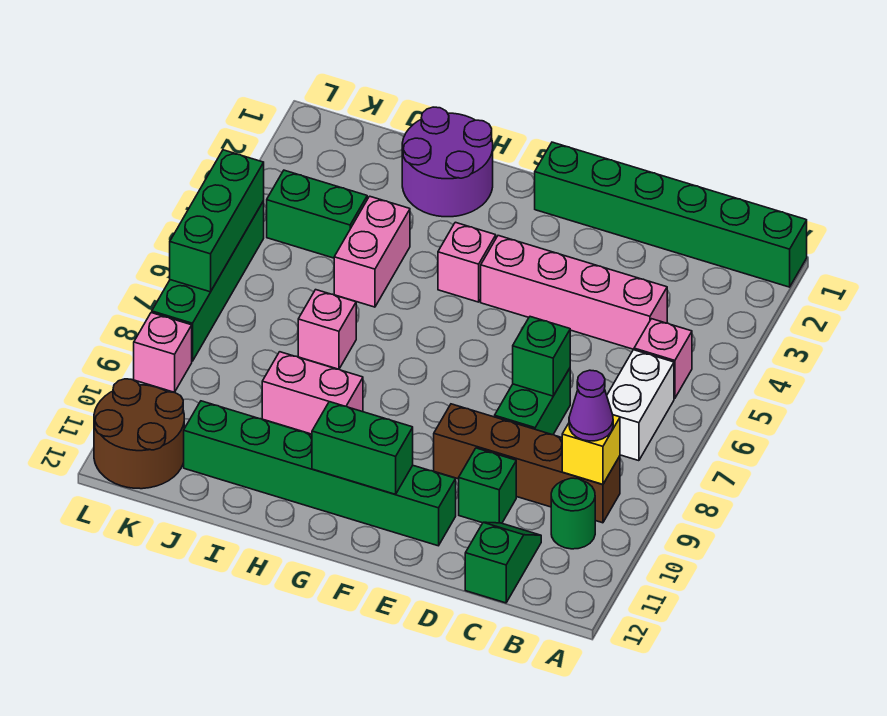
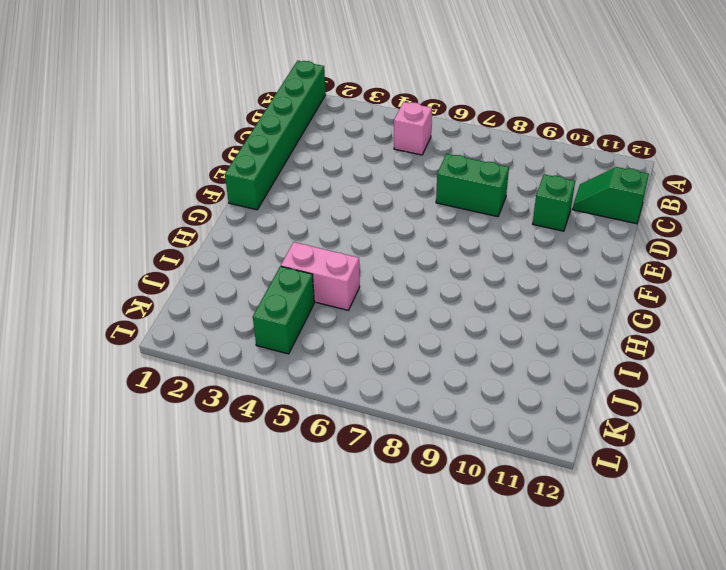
none -> white brick B6:B7 level 1
none -> brown brick B9:E9 level 1
none -> green round brick B10 level 1

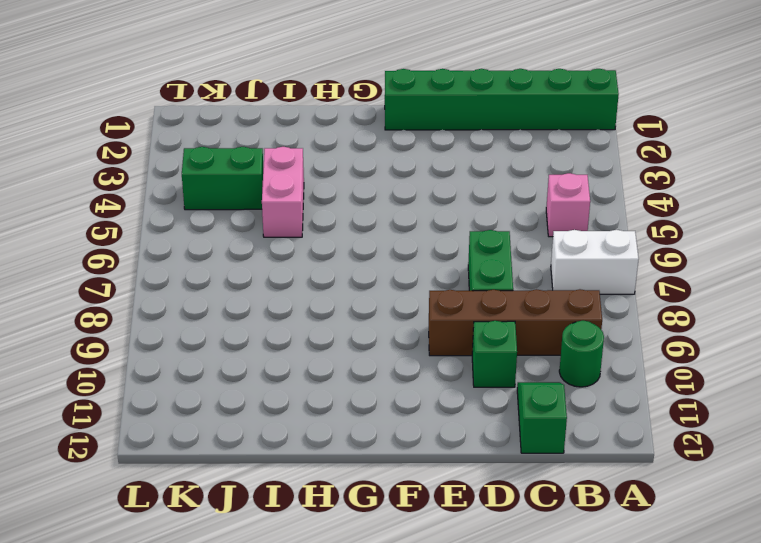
white brick A7:B7 level 1 -> white brick B6:B7 level 1
none -> pink brick C4:F4 level 1
none -> green brick E11:J11 level 1
none -> pink brick G4 level 1

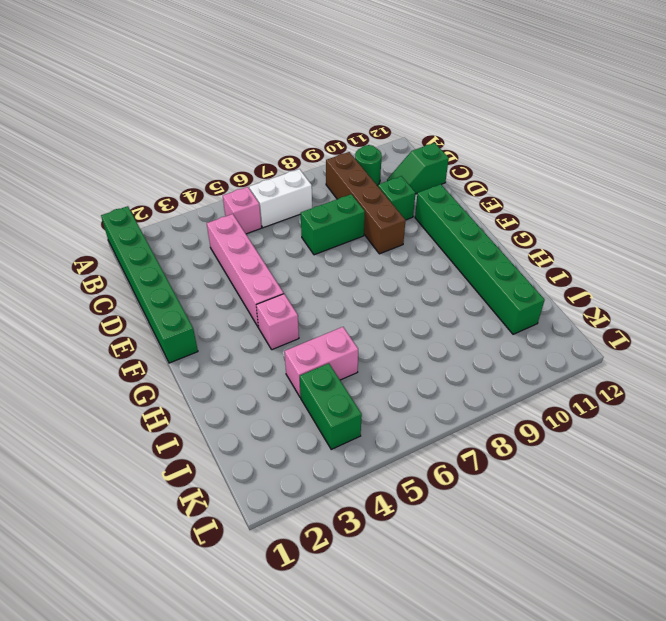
none -> purple round brick H1:I2 level 1
none -> pink brick H9:I9 level 1
none -> pink brick I7 level 1

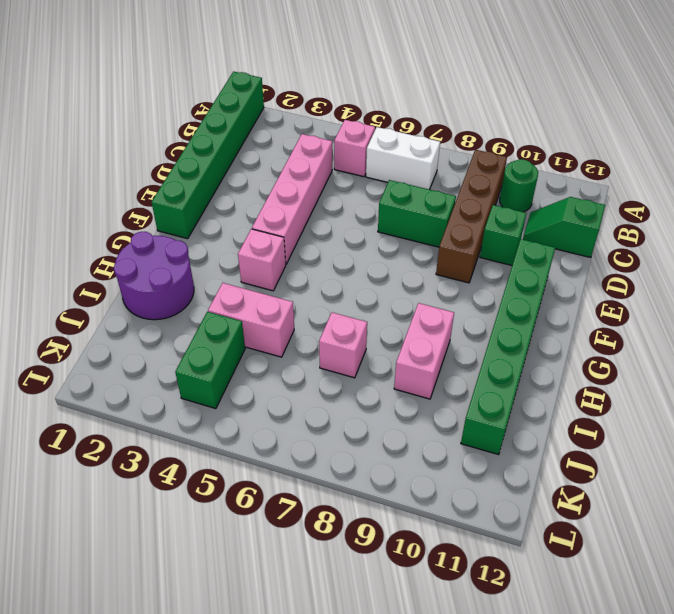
none -> brown round brick K11:L12 level 1
none -> green brick L5:L8 level 1
none -> pink brick L9 level 1

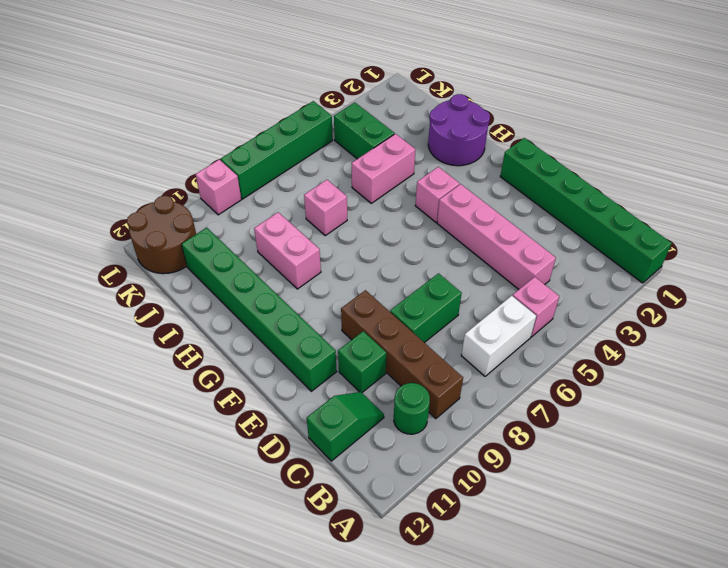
none -> yellow brick B9 level 2
none -> green brick D7 level 2
none -> green brick F11:G11 level 2

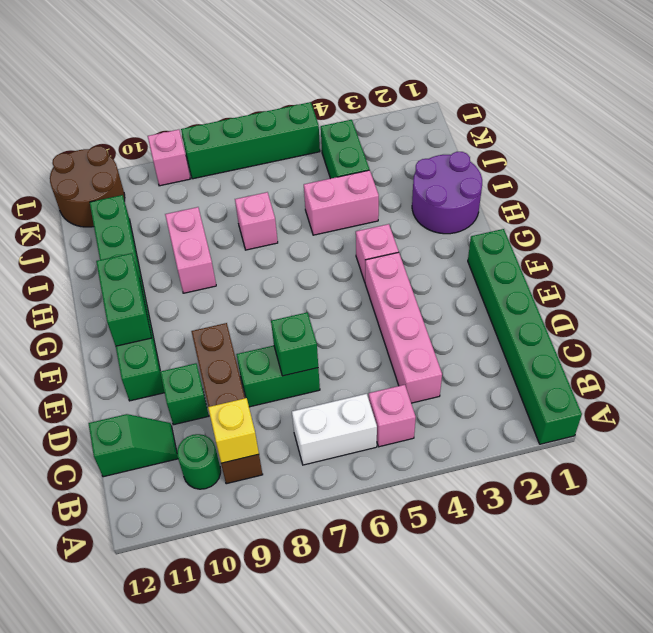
none -> green brick L5:L7 level 2
none -> purple cone B9 level 3

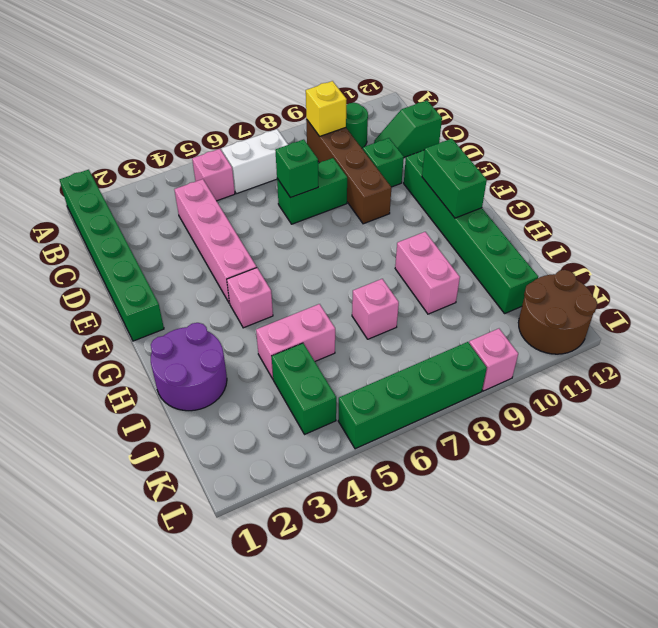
none -> green brick L5:L7 level 2
none -> purple cone B9 level 3

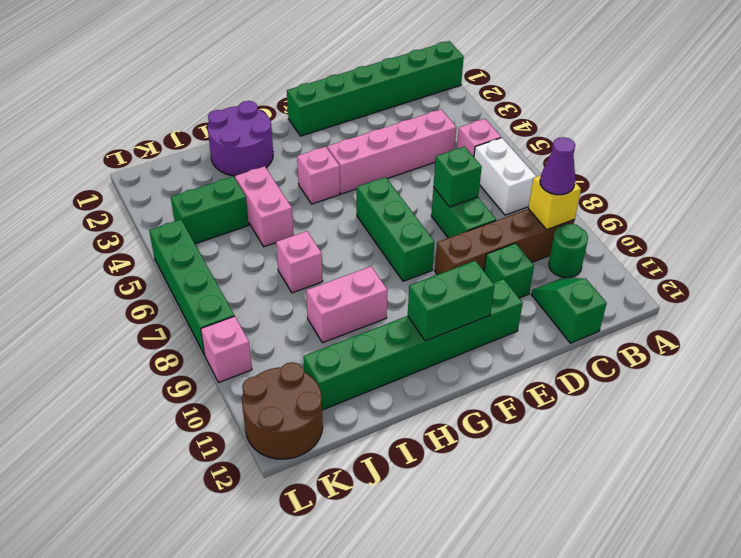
green brick F6:F8 level 1 -> green brick L5:L7 level 2

